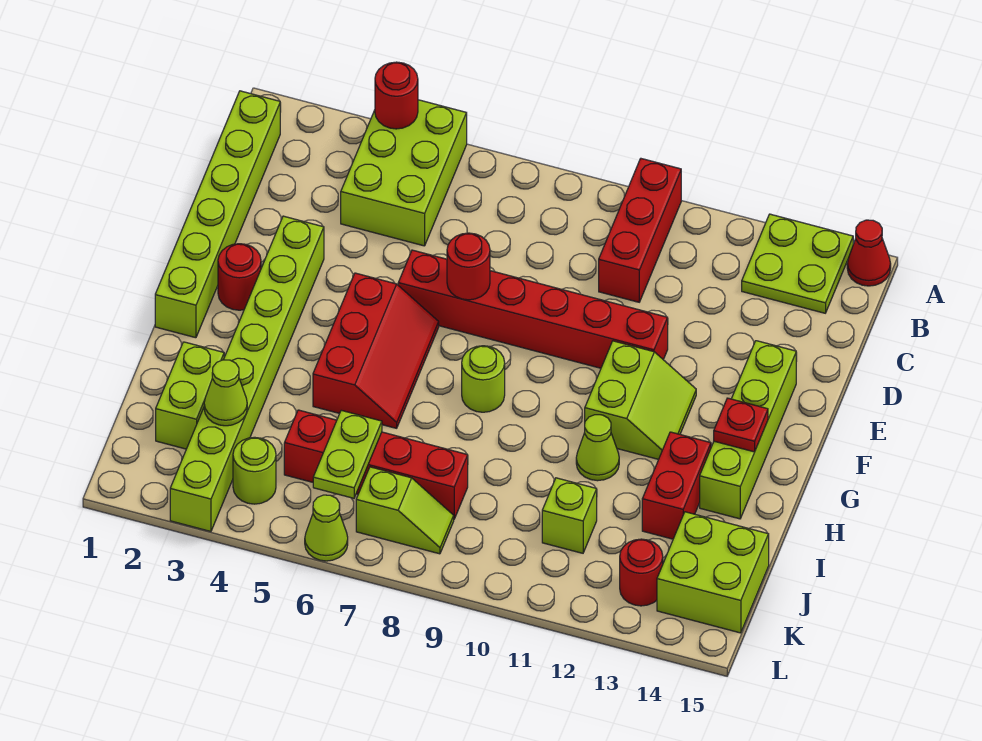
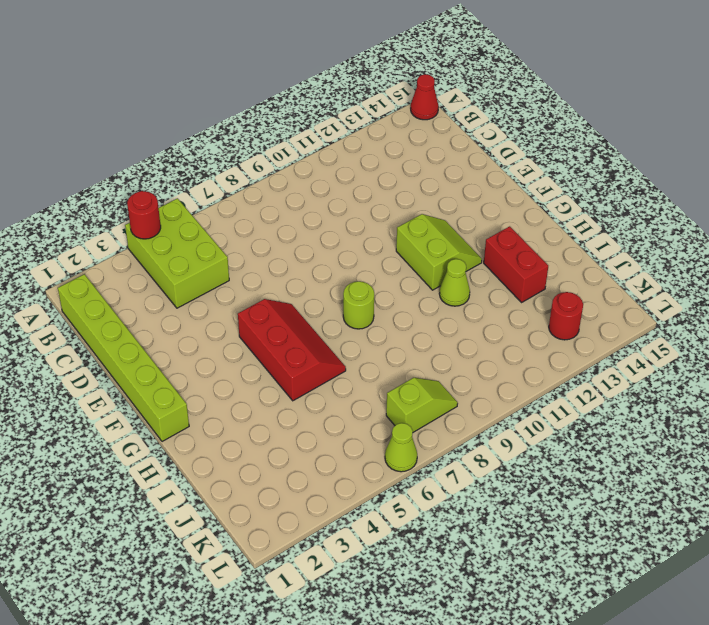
none -> red brick A10:C10 level 1
none -> lime plate A13:B14 level 1
none -> lime brick E3:L3 level 1

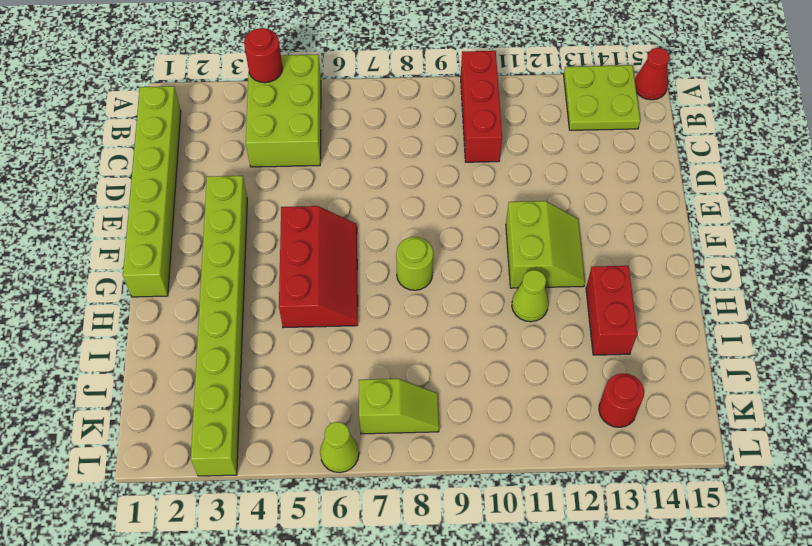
none -> red brick E6:E11 level 1
none -> lime brick E14:H14 level 1
none -> red round brick F2 level 1

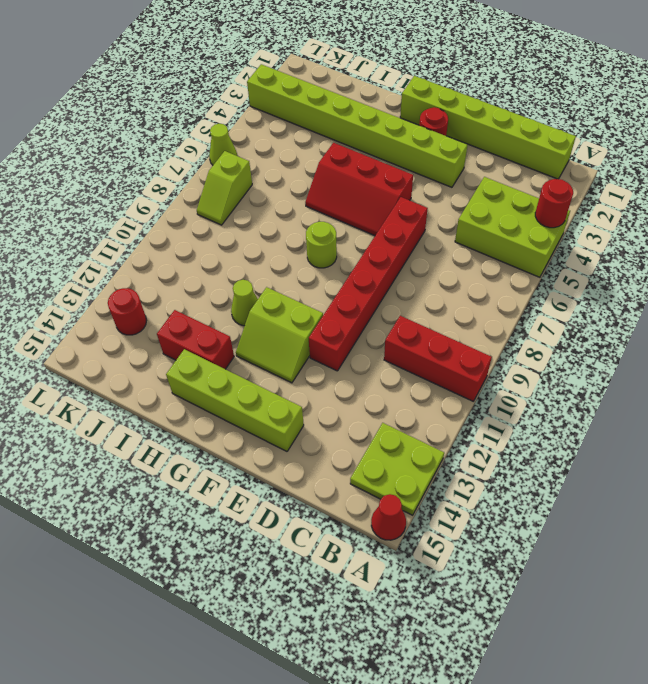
none -> lime brick I2:J2 level 1
none -> red brick J5:J8 level 1
none -> lime brick J11 level 1

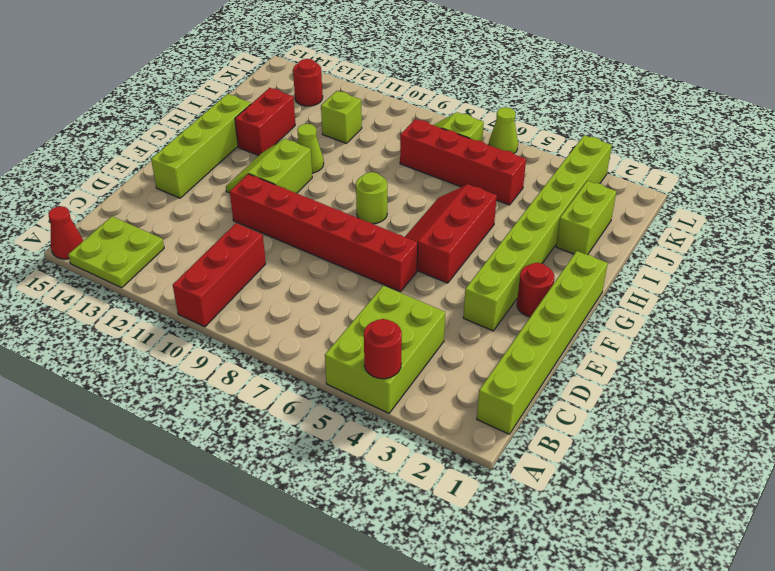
none -> lime brick J14:K15 level 1
none -> lime round brick K4 level 1
none -> red round brick E7 level 2

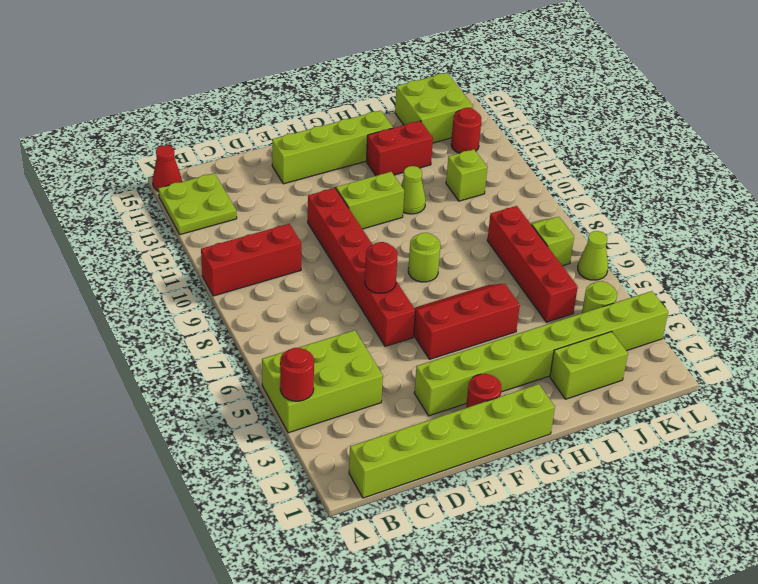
none -> red plate G14 level 2
none -> lime cone J3 level 2
none -> lime plate J6:K6 level 2

